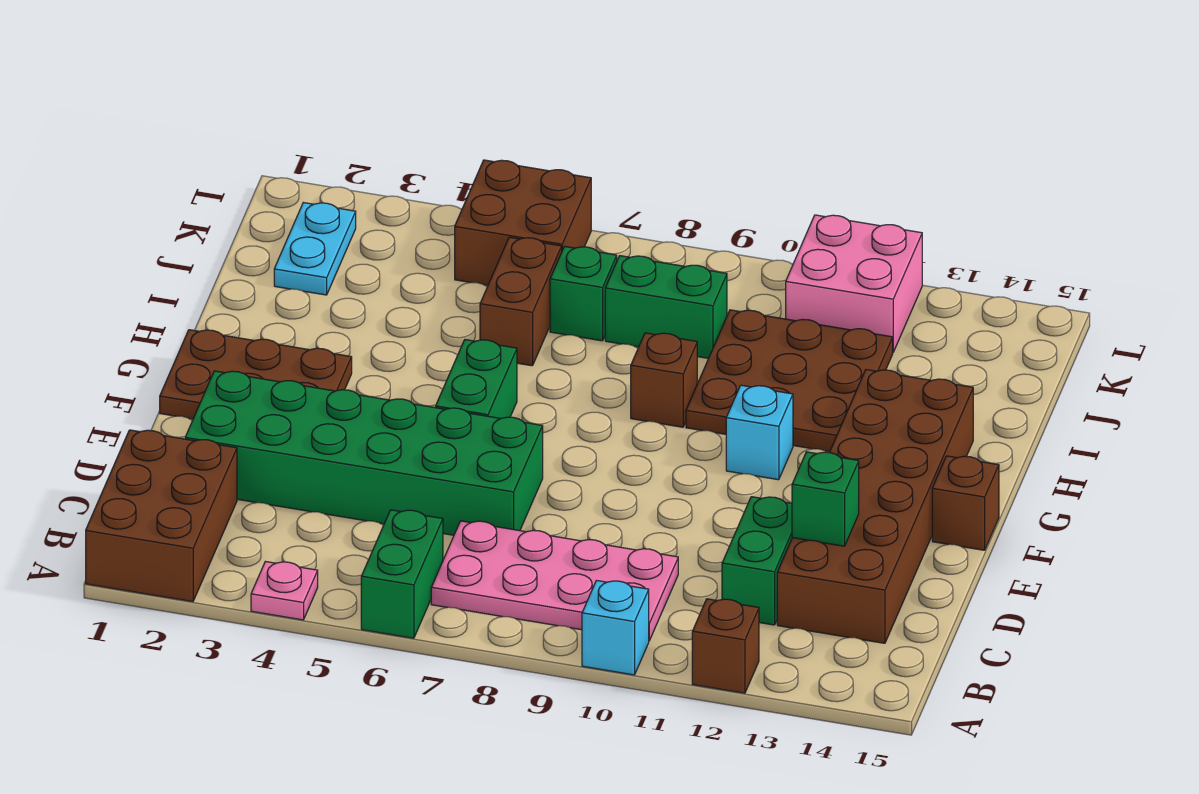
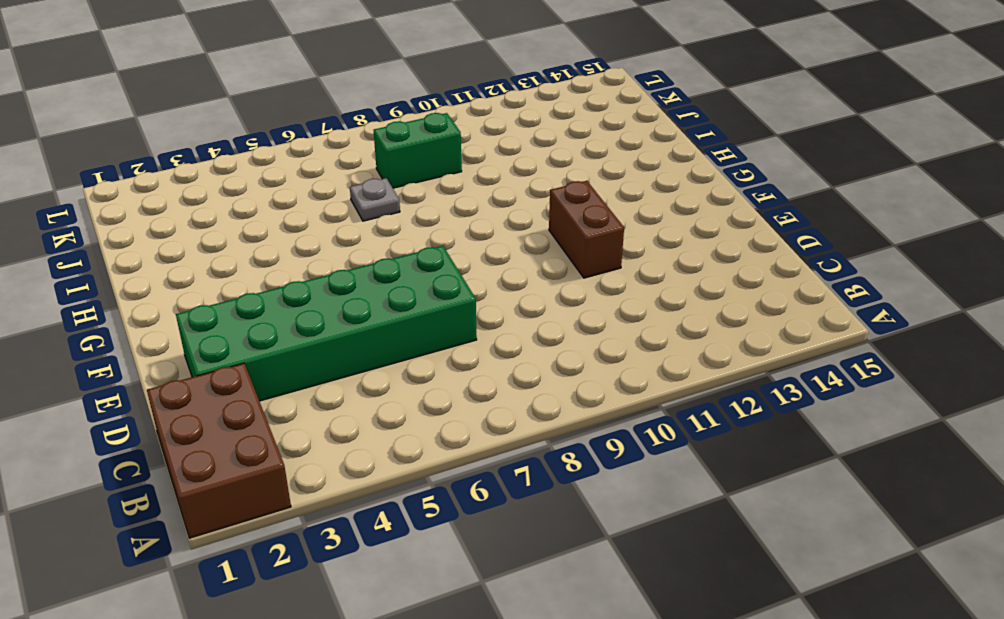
brown brick E11:F11 level 1 -> brown brick I6:J6 level 1
grey plate I7 level 1 -> none
none -> pink plate A4 level 1
none -> green brick A6:B6 level 1
none -> cyan brick A10 level 1

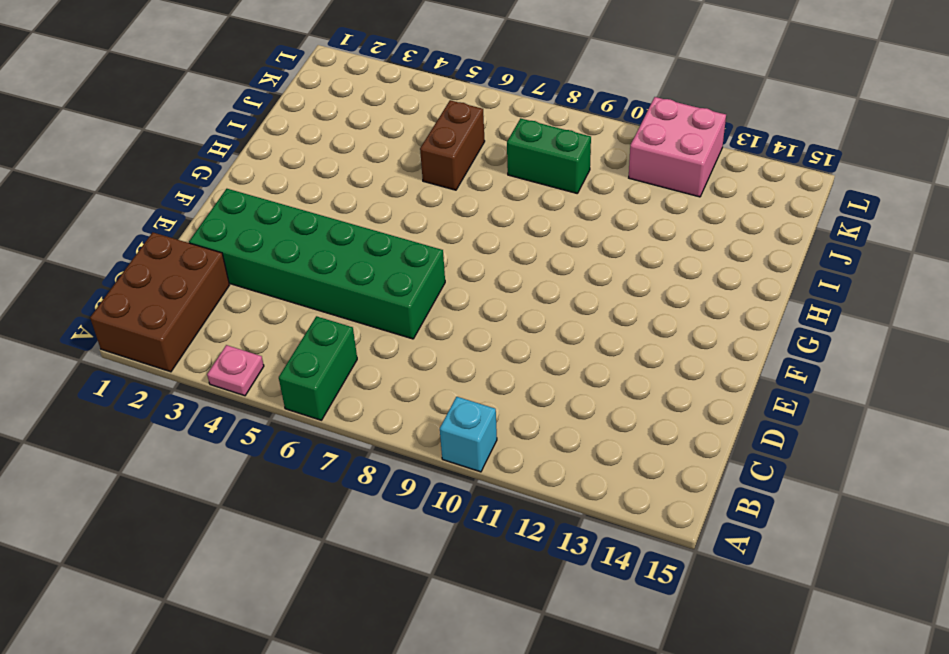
none -> brown brick A12 level 1
none -> pink plate B7:C10 level 1
none -> green brick C12:D12 level 1

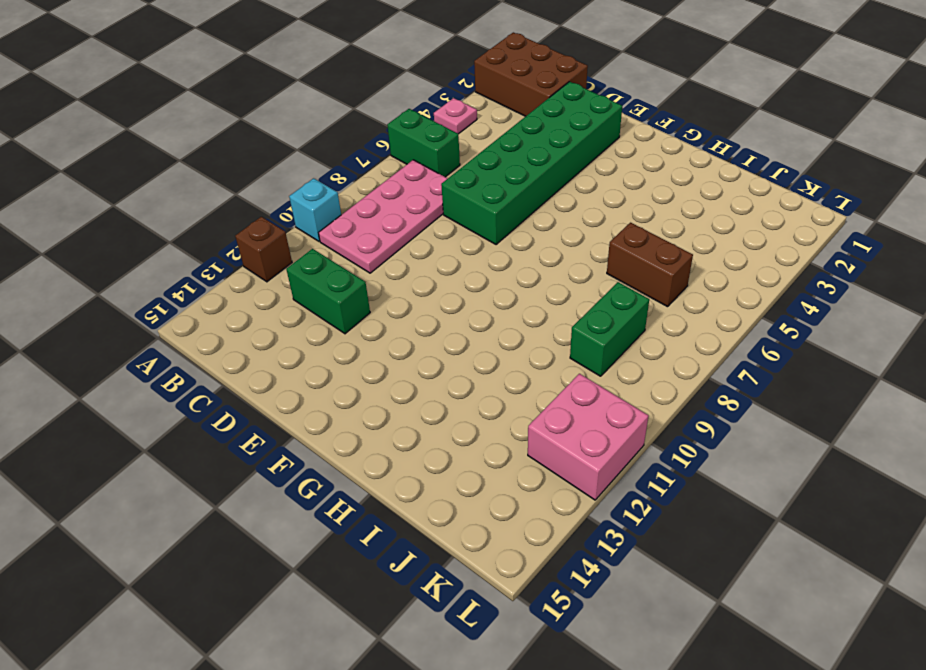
none -> brown brick C13:H14 level 1
none -> brown plate F1:G3 level 1
none -> green brick F6:G6 level 1

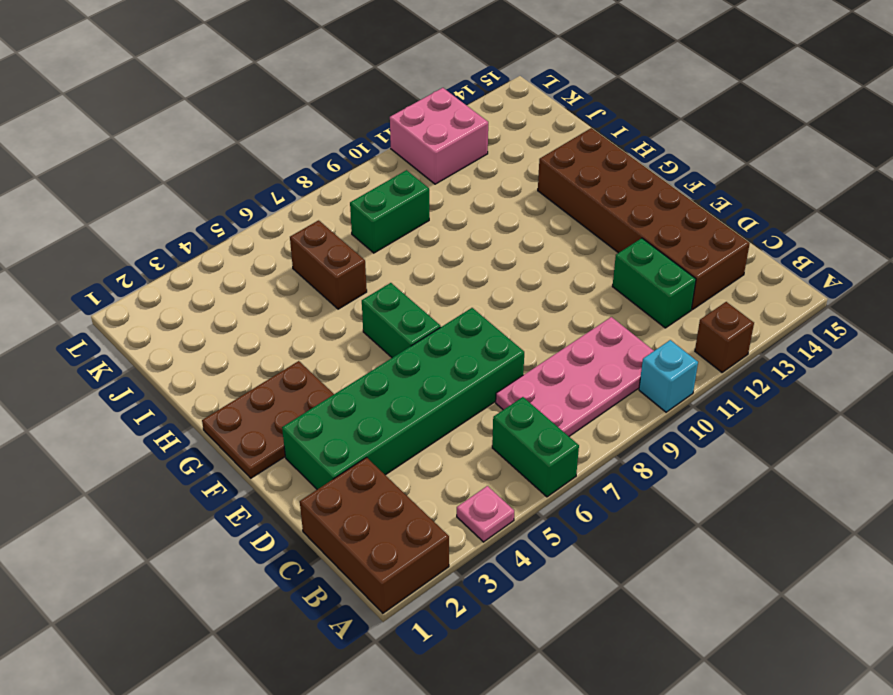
none -> brown brick F15 level 1
none -> cyan brick G11 level 1
none -> brown brick H9 level 1

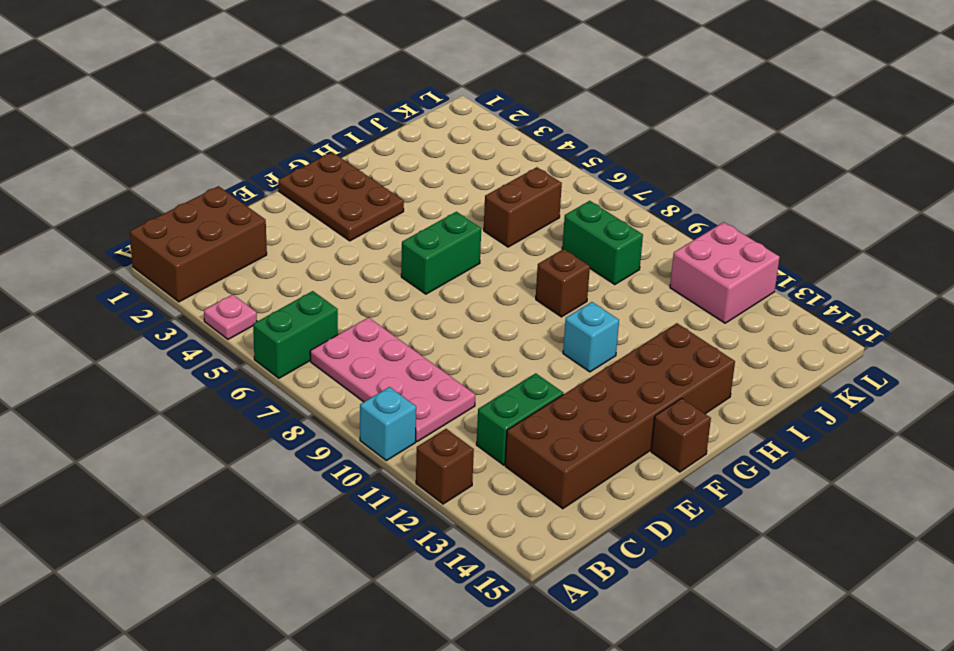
none -> green brick D2:E7 level 1
none -> brown plate H10:J12 level 1
none -> cyan plate J2:K2 level 1

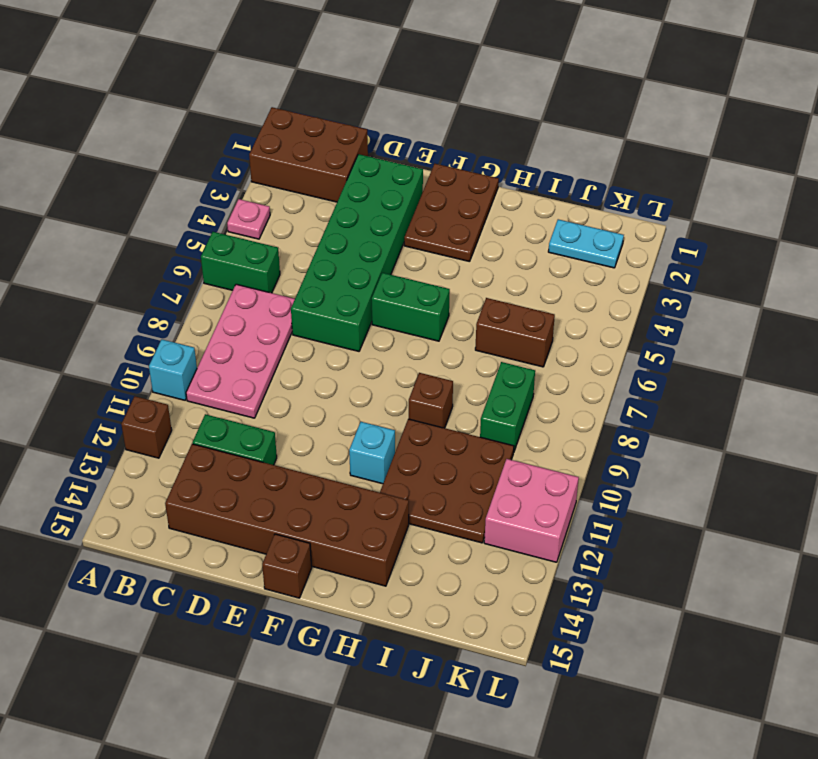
none -> green brick J7 level 1
none -> brown brick K5:L6 level 1
none -> green brick D13 level 2

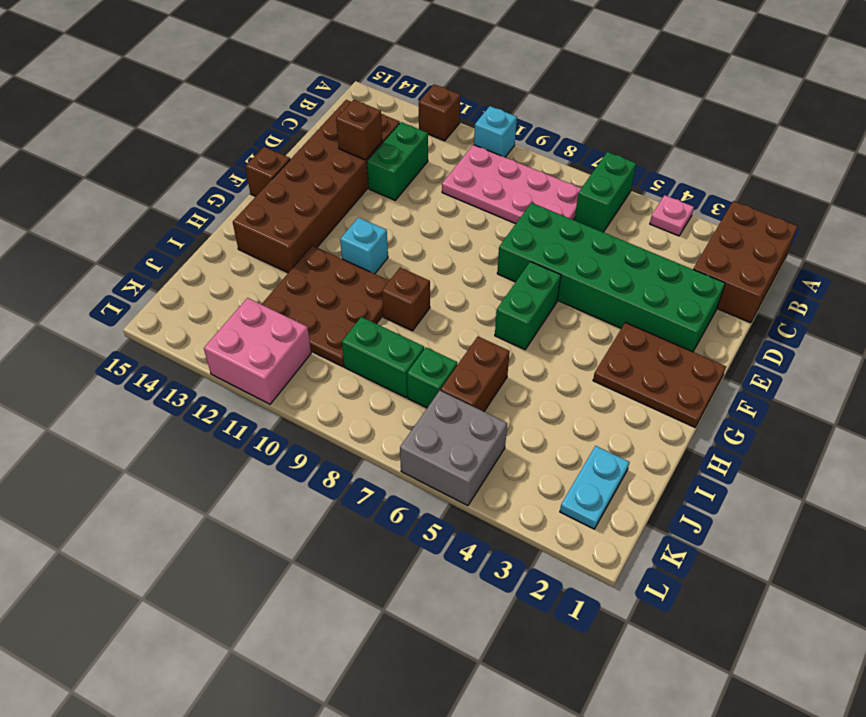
brown brick D13 level 2 -> green brick D13 level 2
grey brick K5:L6 level 1 -> brown brick K5:L6 level 1

